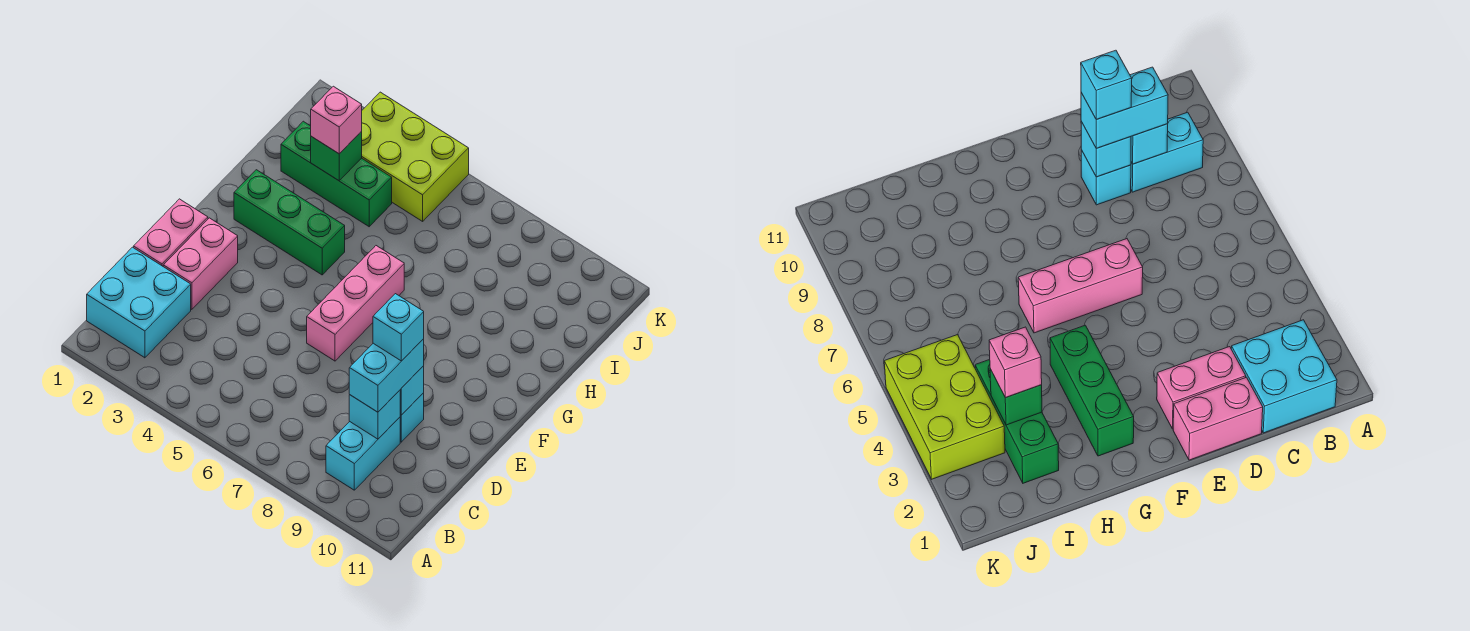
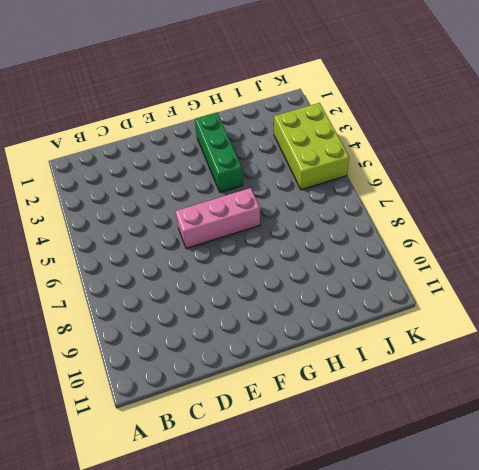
none -> cyan brick B1:C2 level 1
none -> cyan brick B9:C9 level 1
none -> pink brick D1:E1 level 1

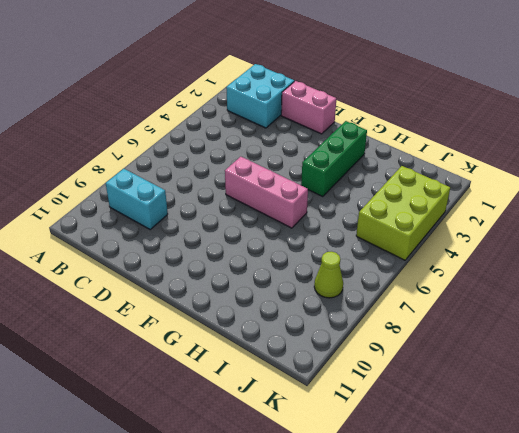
lime cone J8 level 1 -> none
none -> pink brick D2:E2 level 1
none -> cyan brick D9 level 1
none -> green brick I2:I4 level 1

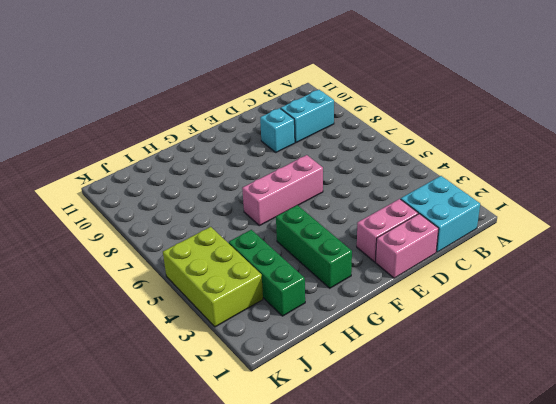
none -> cyan brick C9 level 2
none -> cyan brick D9 level 2
none -> green brick I3 level 2

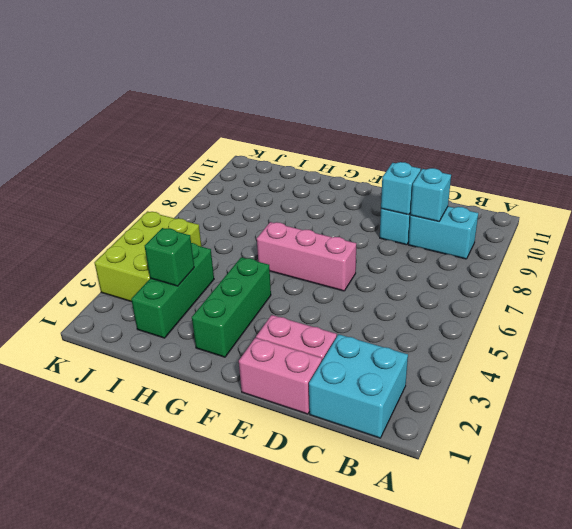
none -> cyan brick C9:D9 level 3
none -> pink brick I3 level 3
none -> cyan brick D9 level 4

